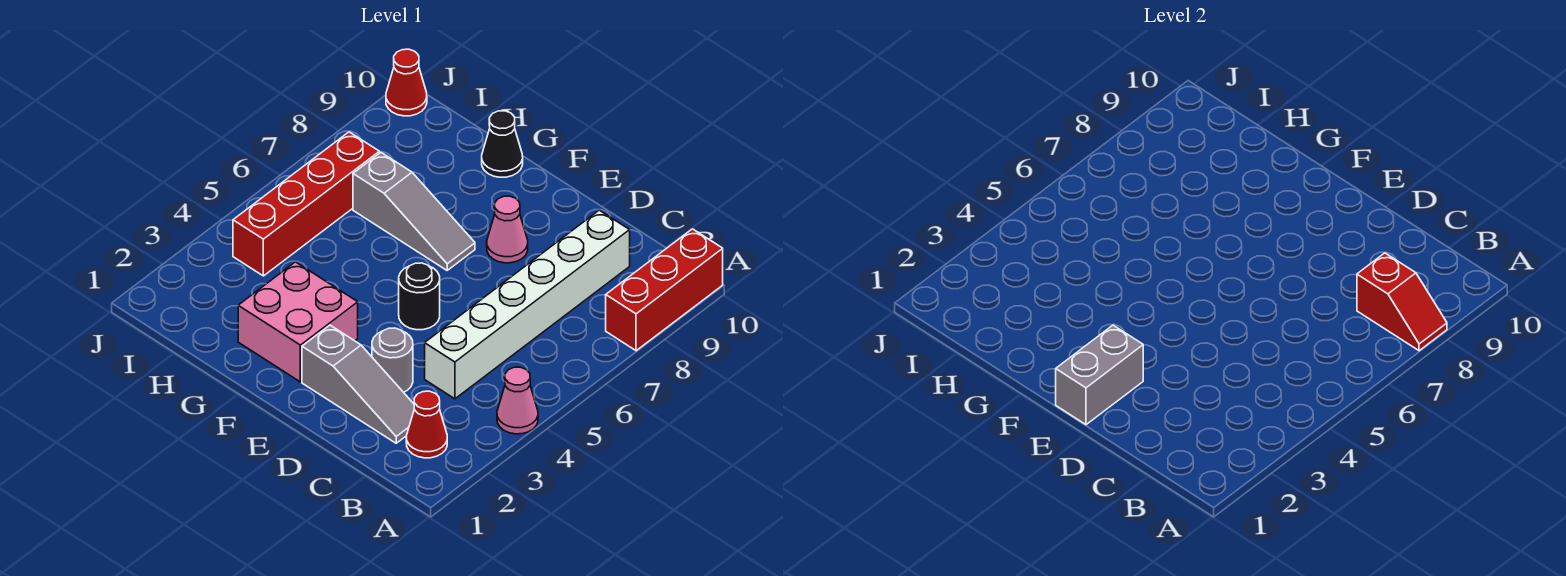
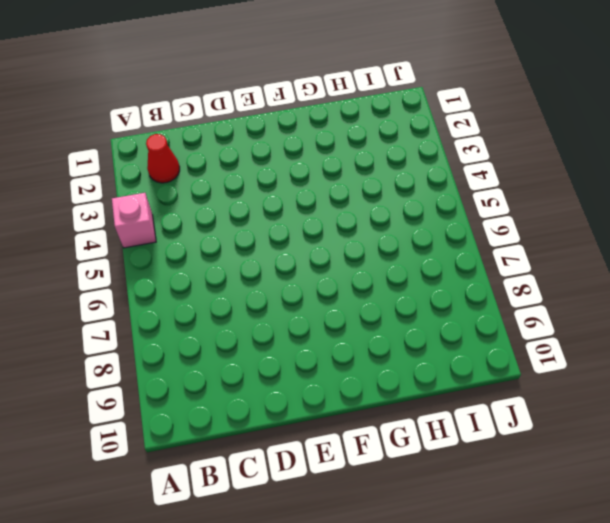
pink brick A4 level 1 -> pink cone A4 level 1
none -> red brick A8:A10 level 1
none -> grey slope C2:E2 level 1 top E
none -> white brick C4:C9 level 1

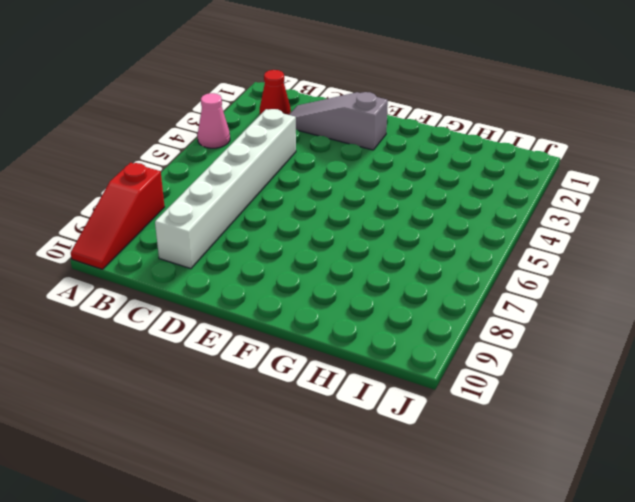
red slope A8:A10 level 1 top 8 -> red brick A8:A10 level 1
none -> grey round brick D3 level 1
none -> black round brick E5 level 1
none -> pink cone E8 level 1

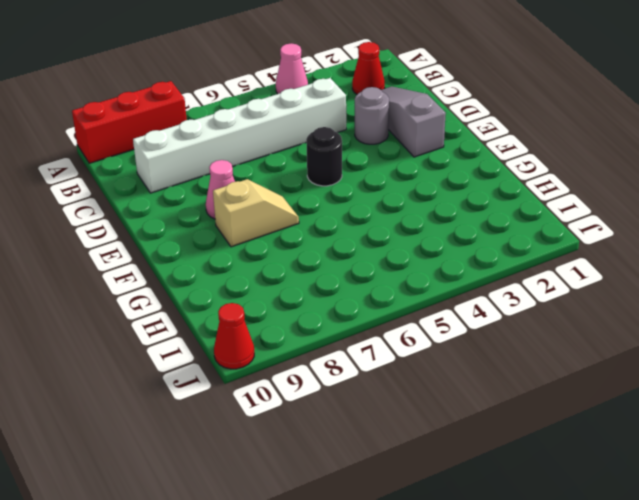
tan slope F7:F8 level 1 top 8 -> grey slope F7:H7 level 1 top H
none -> pink brick F2:G3 level 1
none -> black cone G10 level 1
none -> red brick I4:I7 level 1

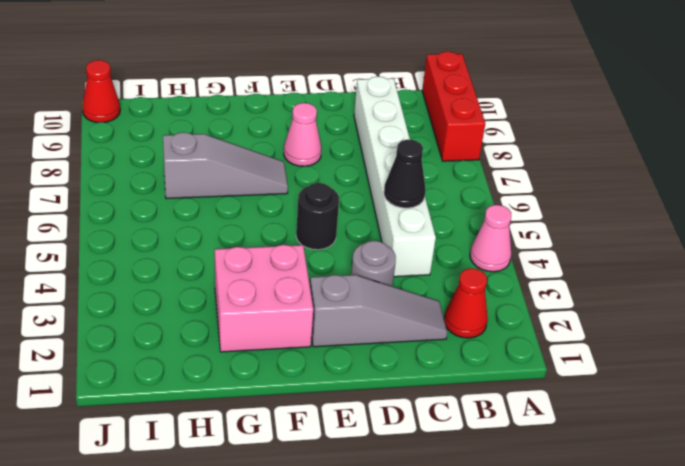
black cone C5 level 2 -> black cone G10 level 1
none -> red brick I4:I7 level 1
none -> red slope A8:B8 level 2 top B
none -> grey brick E1:E2 level 2

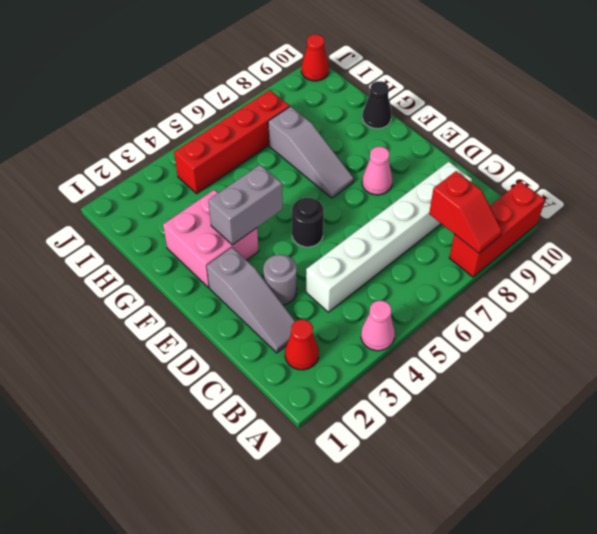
grey brick F3:F4 level 2 -> grey brick E1:E2 level 2

